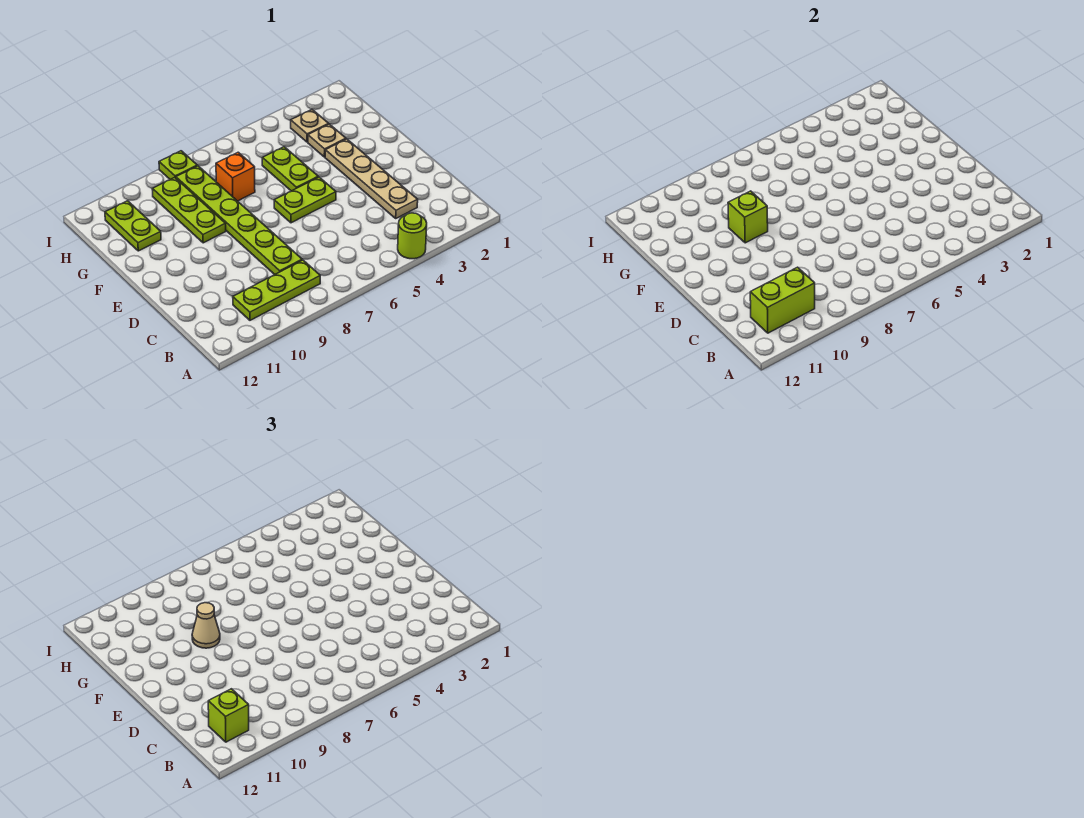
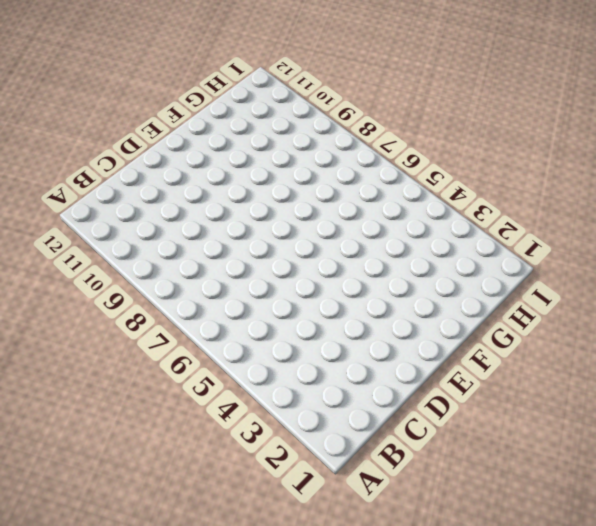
none -> lime round brick A4 level 1
none -> lime plate B8:B10 level 1
none -> tan plate C3:F3 level 1

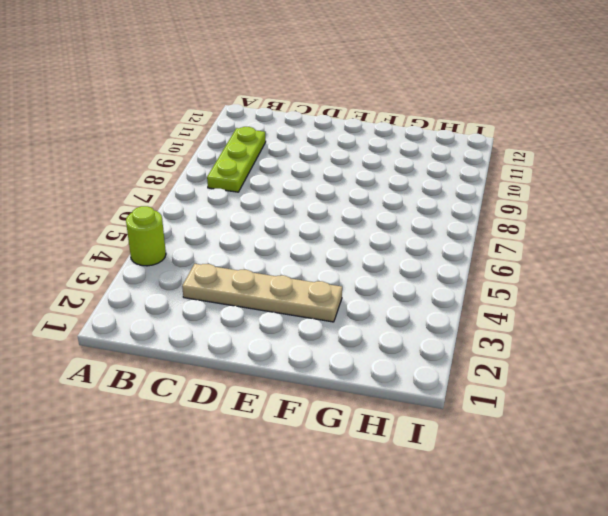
none -> lime plate C8:H8 level 1
none -> lime plate E5:E6 level 1
none -> lime plate F5:G5 level 1

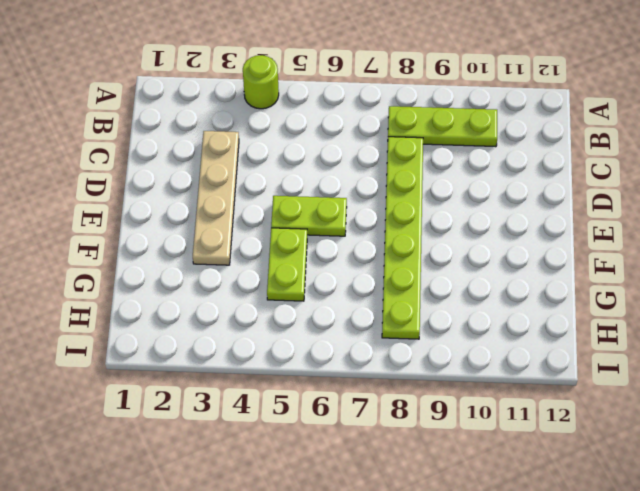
none -> lime plate F9:H9 level 1
none -> tan plate G3 level 1
none -> orange brick G7 level 1

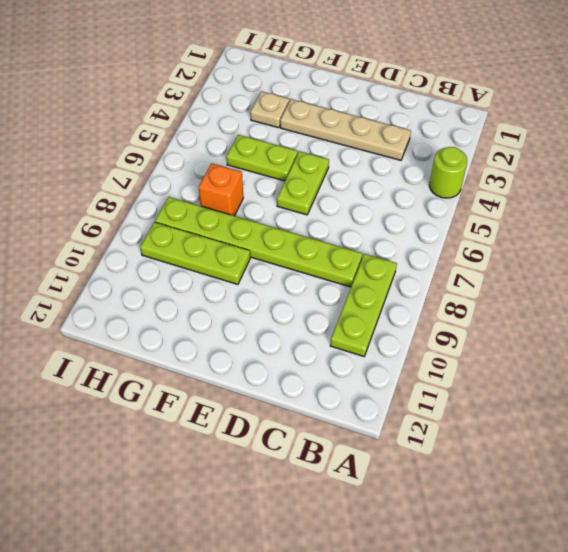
none -> lime plate G11:H11 level 1
none -> tan plate H3 level 1
none -> lime plate I8 level 1

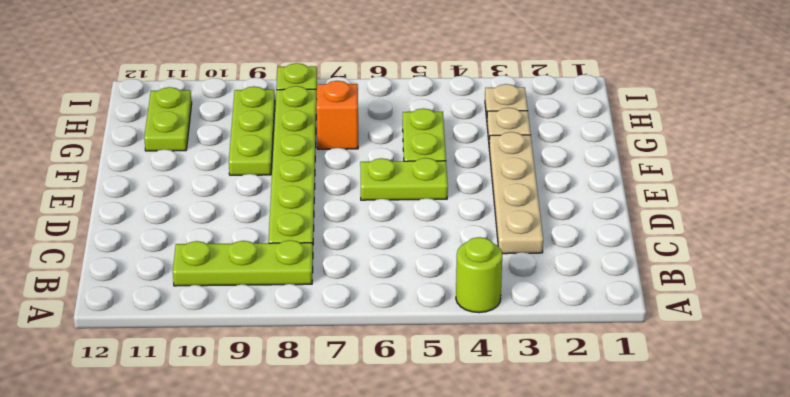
none -> lime brick B10:B11 level 2
none -> lime brick F9 level 2
none -> lime brick B11 level 3

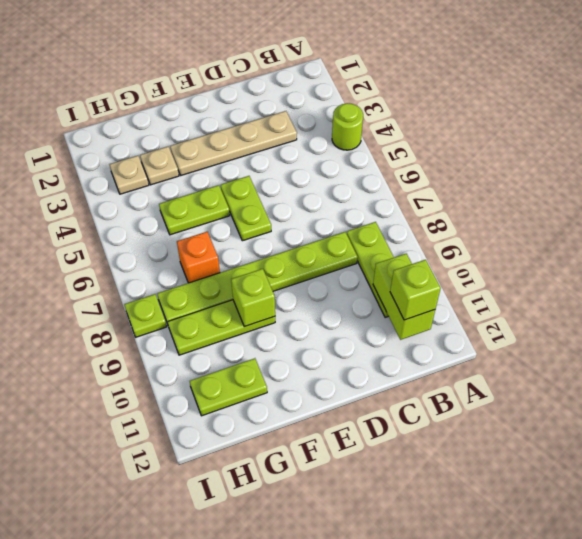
none -> tan cone F9 level 3

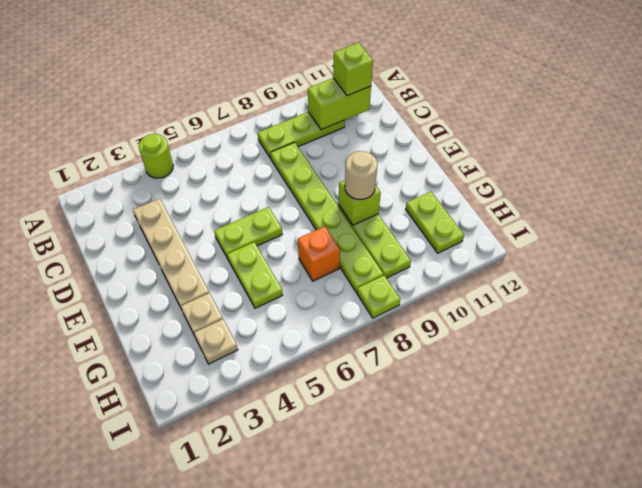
tan round brick F9 level 3 -> tan cone F9 level 3

